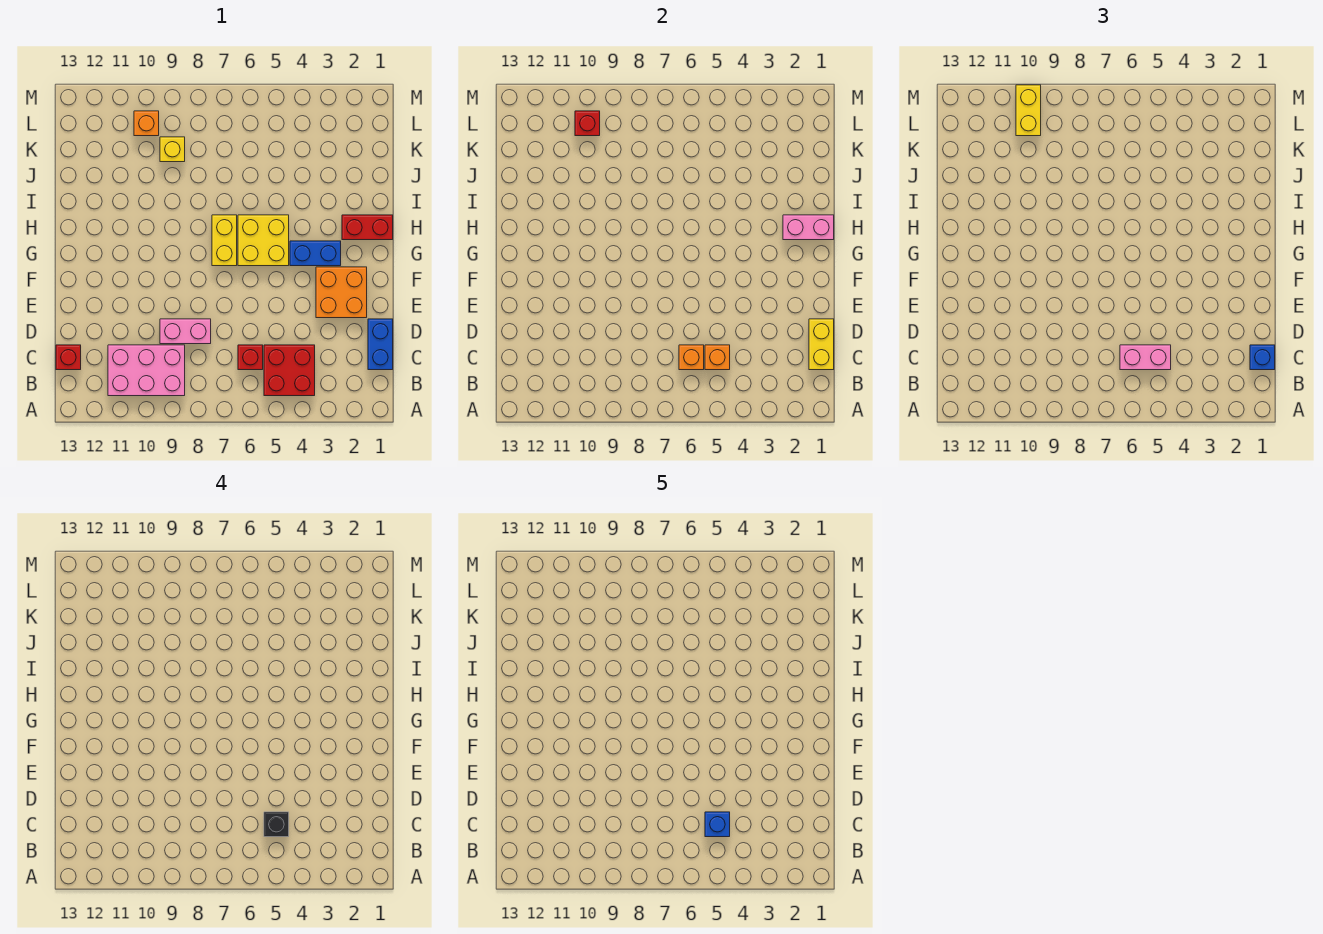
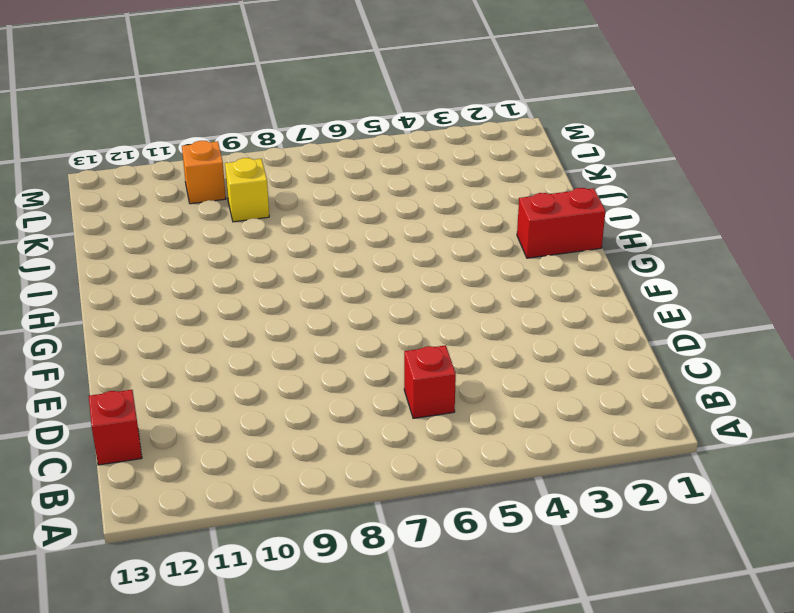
none -> red brick B4:C5 level 1
none -> pink brick B9:C11 level 1
none -> blue brick C1:D1 level 1

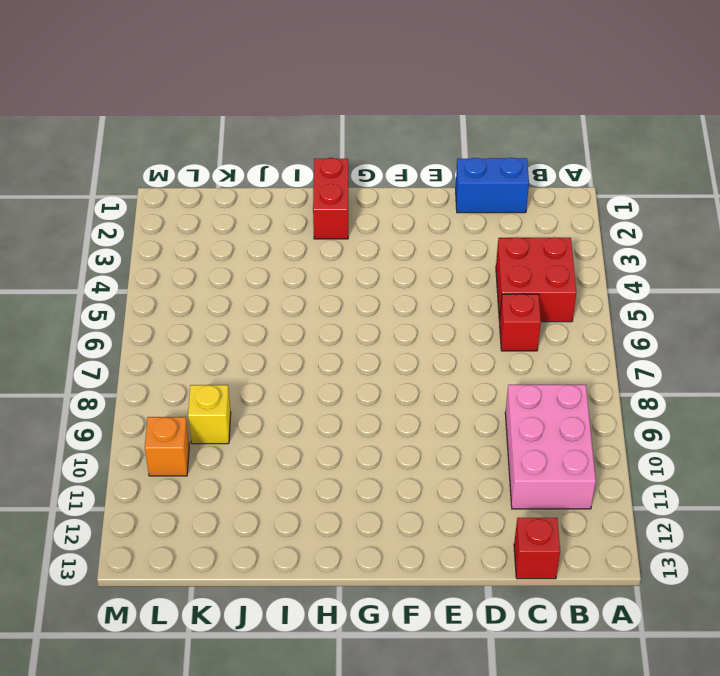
none -> pink brick D8:D9 level 1
none -> orange brick E2:F3 level 1
none -> blue brick G3:G4 level 1

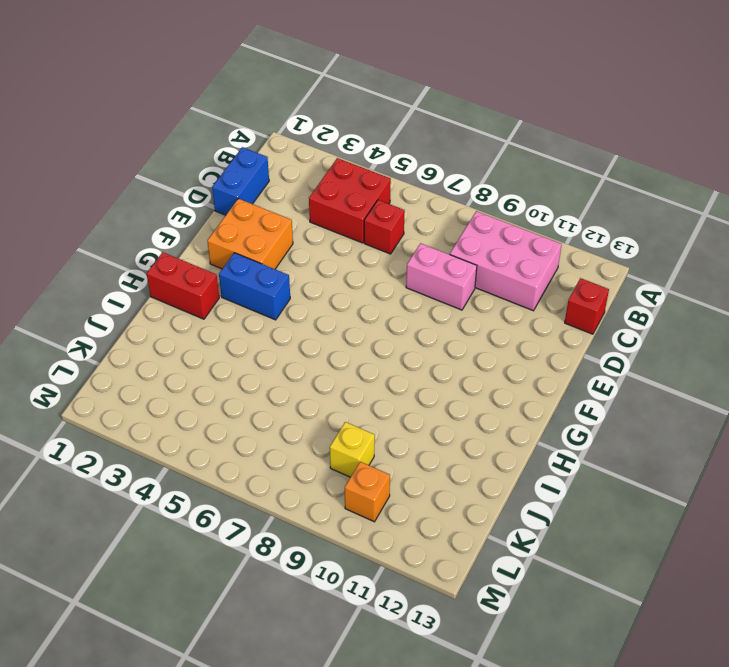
none -> yellow brick G5:H6 level 1
none -> yellow brick G7:H7 level 1
none -> yellow brick C1:D1 level 2

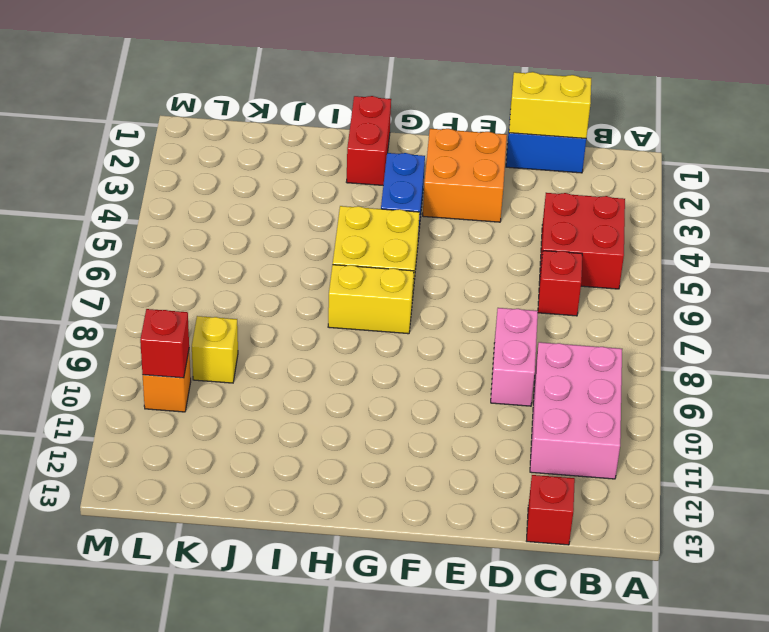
none -> orange brick C5 level 2
none -> orange brick C6 level 2
none -> pink brick H1:H2 level 2

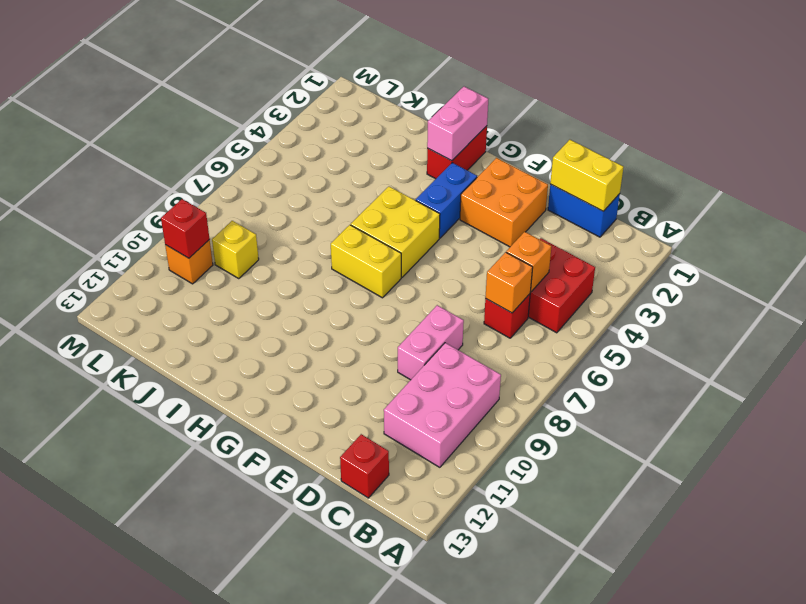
none -> blue brick C1 level 3
none -> pink brick C5:C6 level 3
none -> yellow brick L10:M10 level 3

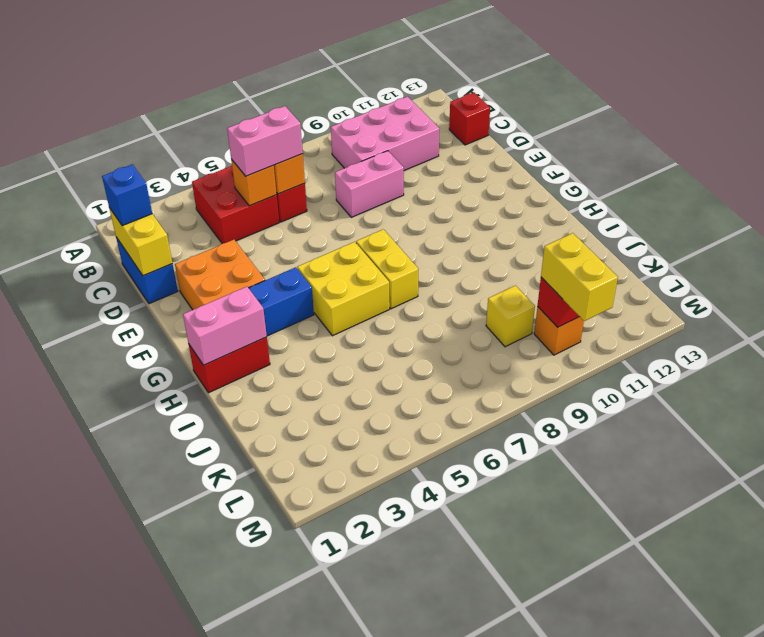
none -> black brick C5 level 4
none -> blue brick C5 level 5

